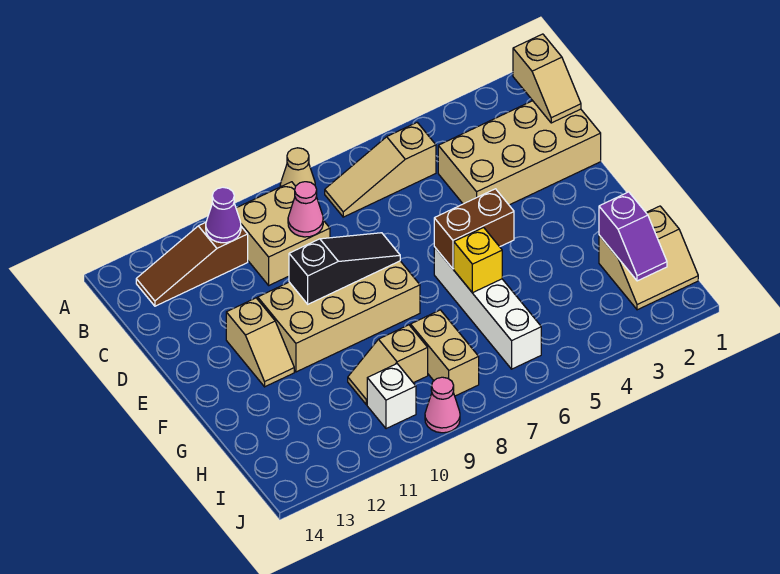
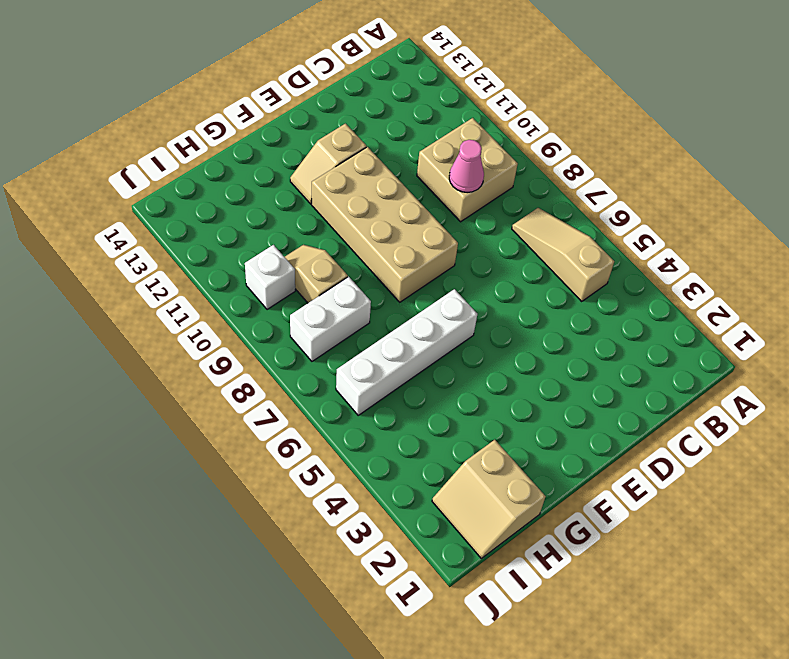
white brick H8:I8 level 1 -> tan brick H8:I8 level 1
none -> tan cone A8 level 1
none -> brown slope B11:B13 level 1 top 11
none -> tan brick C1:D4 level 1

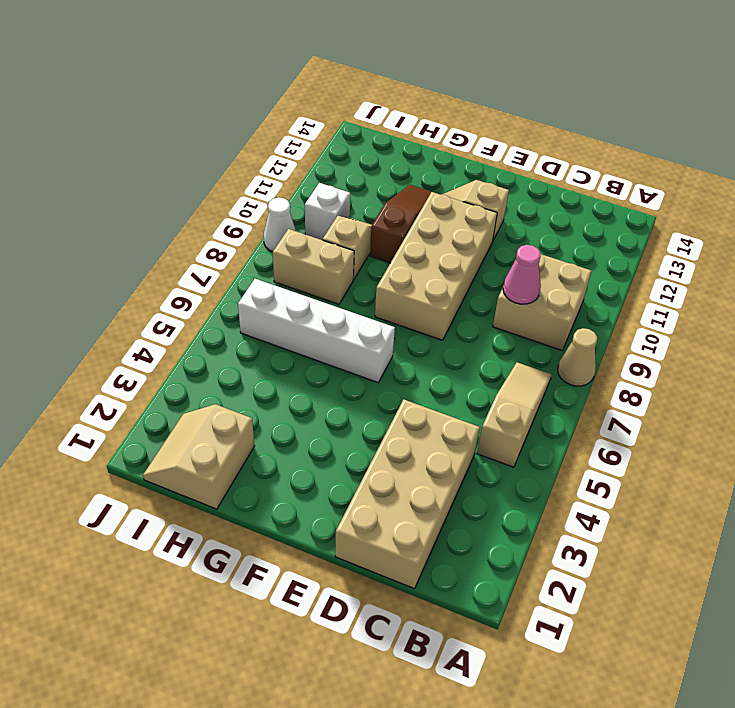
brown slope G10:G12 level 1 top 10 -> brown slope B11:B13 level 1 top 11
white cone J9 level 1 -> pink cone J9 level 1
none -> tan slope B1:C1 level 2 top B
none -> purple cone B11 level 2
none -> black slope E8:E10 level 2 top 10

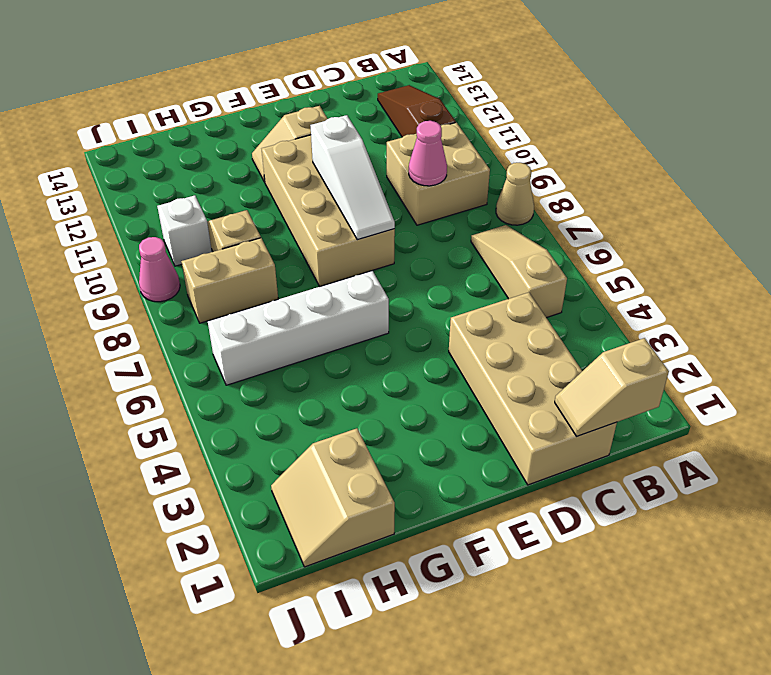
white slope E8:E10 level 2 top 10 -> black slope E8:E10 level 2 top 10
none -> purple cone B11 level 2
none -> brown brick F5:F6 level 2
none -> yellow brick G6 level 2

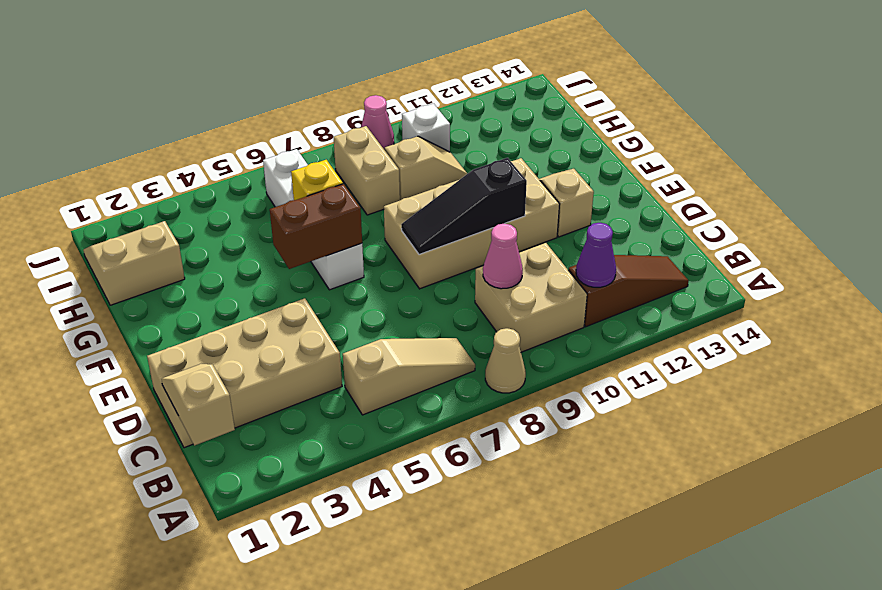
none -> purple slope H2:I2 level 2 top H

